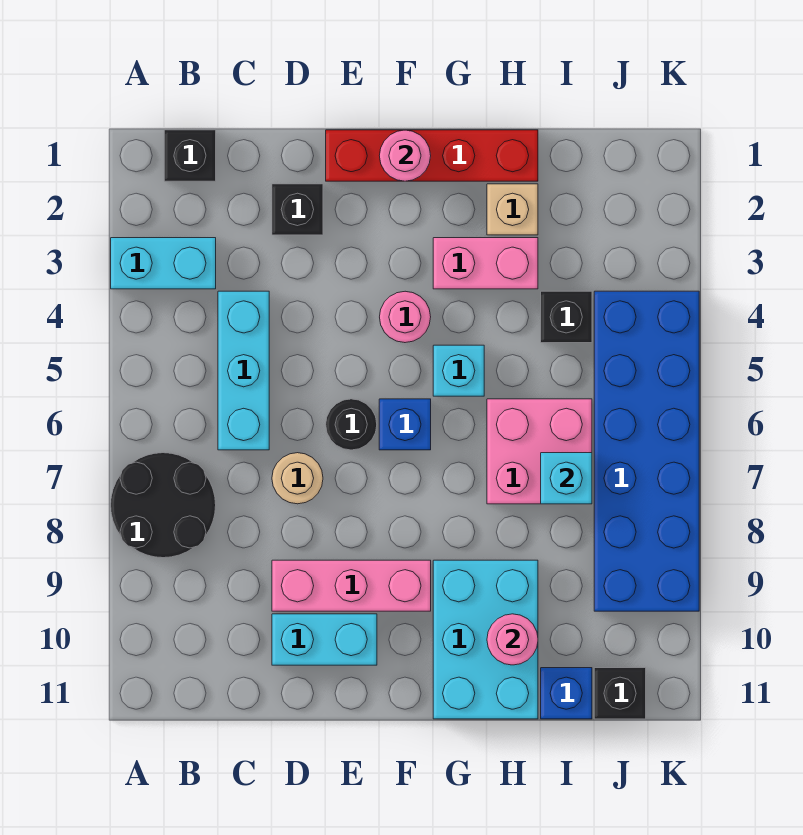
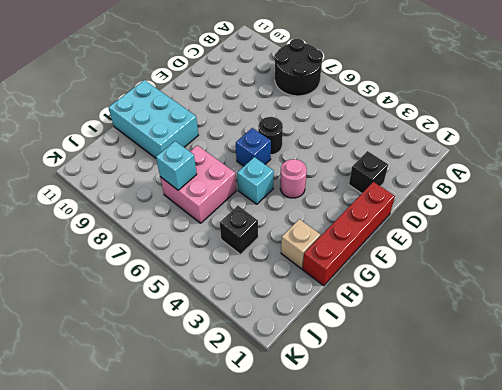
none -> cyan brick A3:B3 level 1
none -> black brick B1 level 1
none -> cyan brick C4:C6 level 1

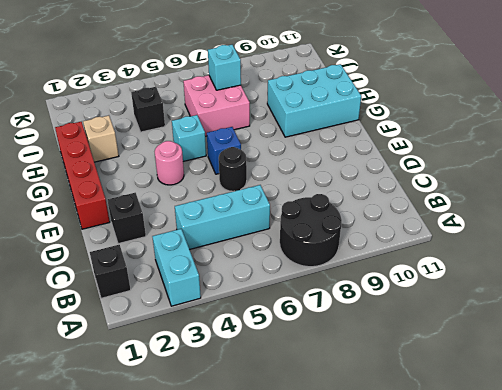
none -> tan round brick D7 level 1
none -> pink brick D9:F9 level 1
none -> cyan brick D10:E10 level 1

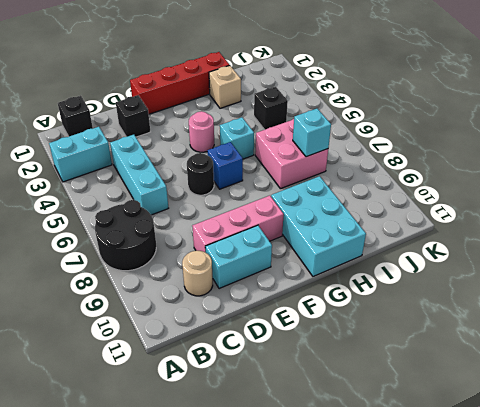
tan round brick C10 level 1 -> tan round brick D7 level 1
none -> pink brick G3:H3 level 1
none -> blue brick I11 level 1
none -> blue brick J4:K9 level 1

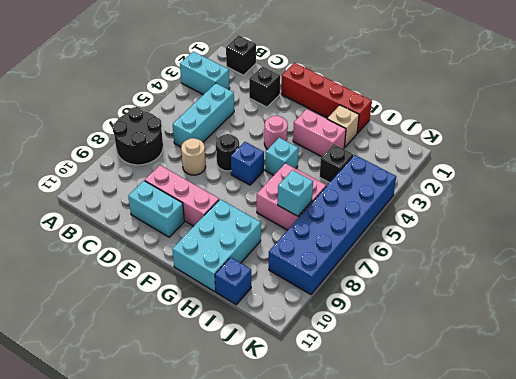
none -> black brick J11 level 1
none -> pink round brick F1 level 2
none -> pink round brick H10 level 2

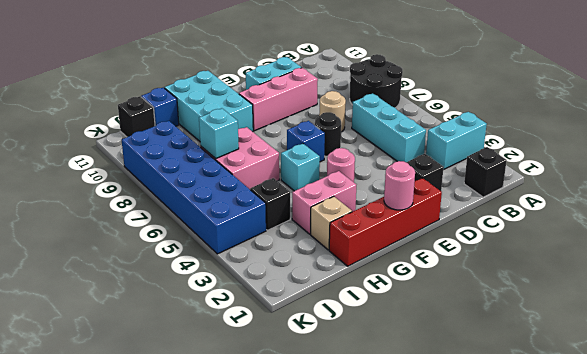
none -> pink round brick H10 level 2

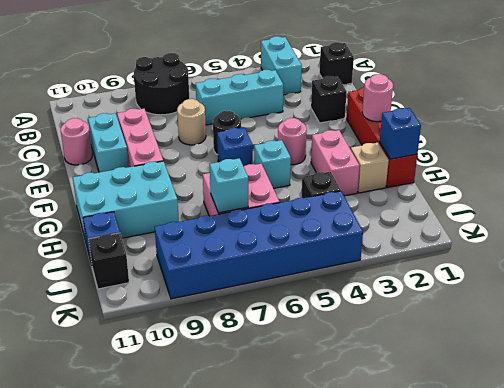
pink round brick D11 level 1 -> pink round brick H10 level 2
blue brick H1 level 2 -> none

